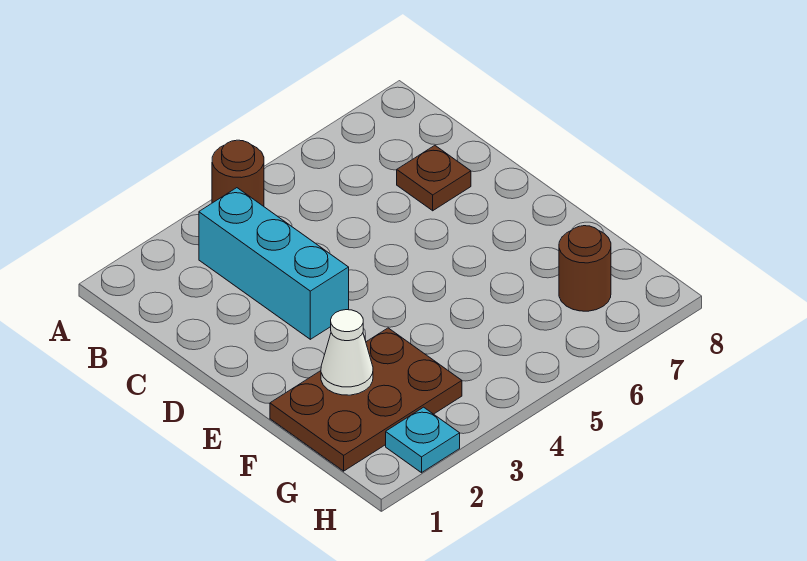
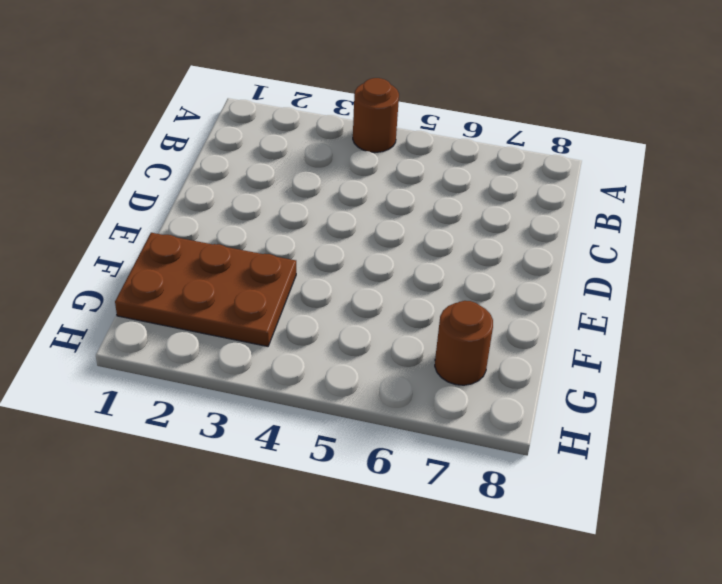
none -> cyan brick B3:D3 level 1
none -> brown plate C7 level 1

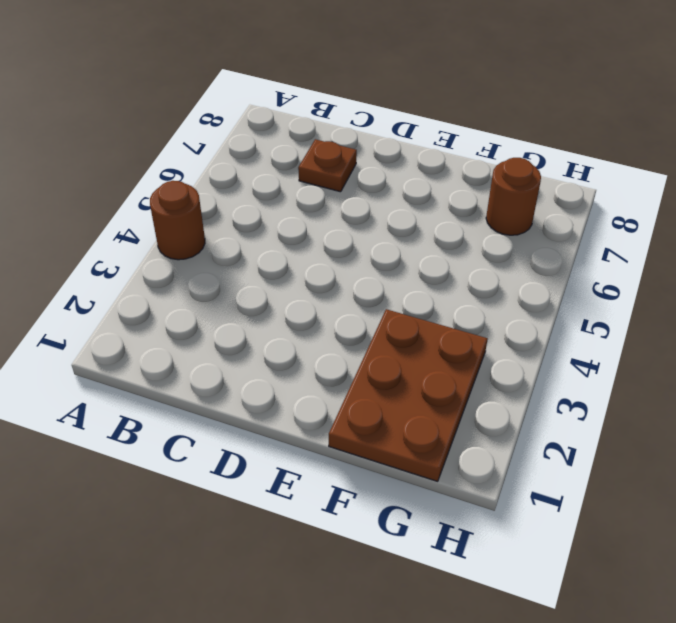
none -> cyan brick B3:D3 level 1
none -> cyan plate H2 level 1

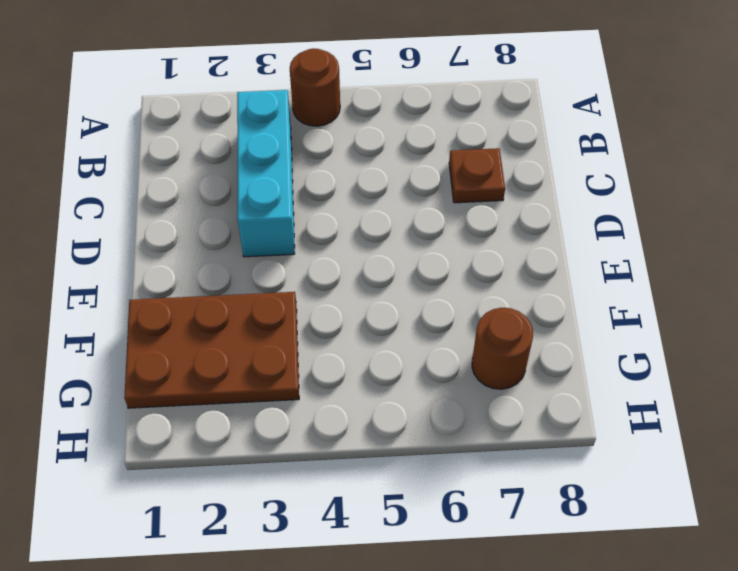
none -> cyan plate H2 level 1
none -> white cone F2 level 2

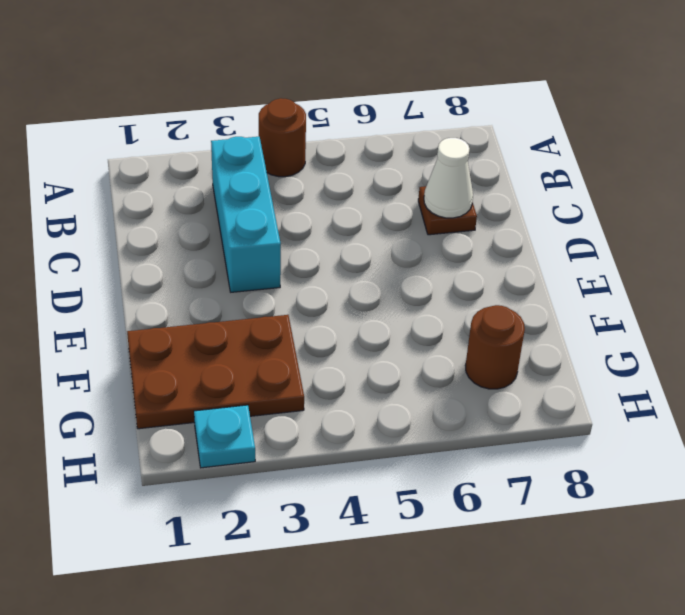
white cone C7 level 2 -> white cone F2 level 2

